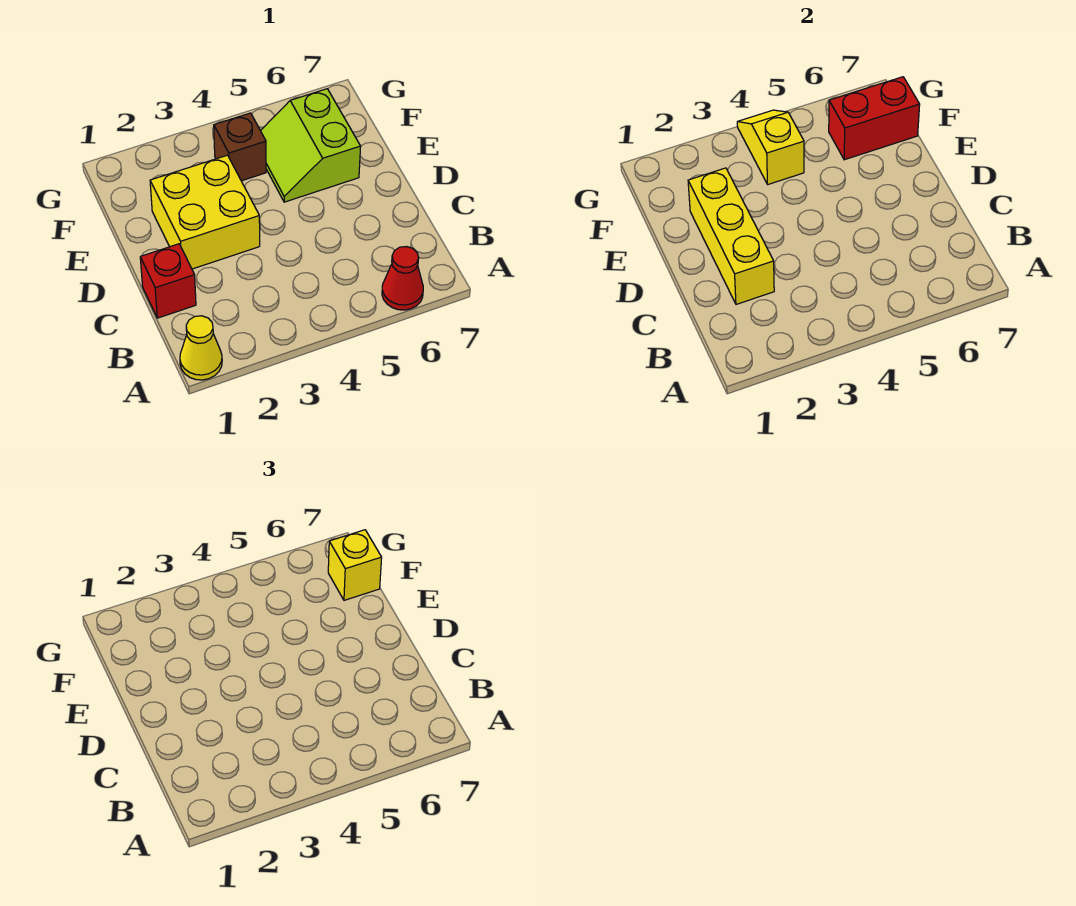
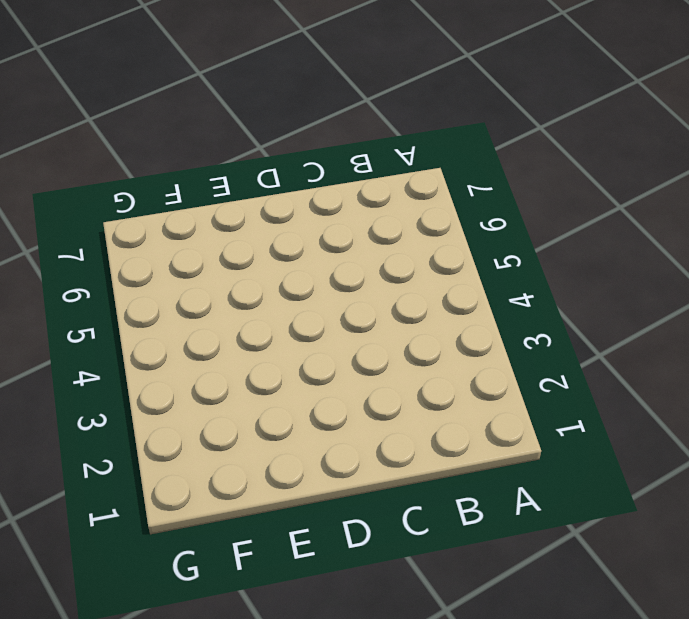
none -> yellow cone A1 level 1
none -> red cone A6 level 1

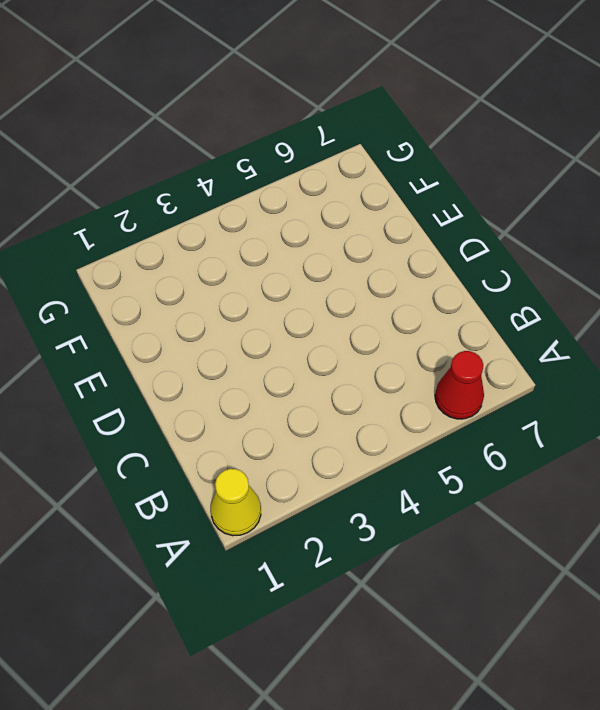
none -> red brick C1 level 1
none -> yellow brick D2:E3 level 1

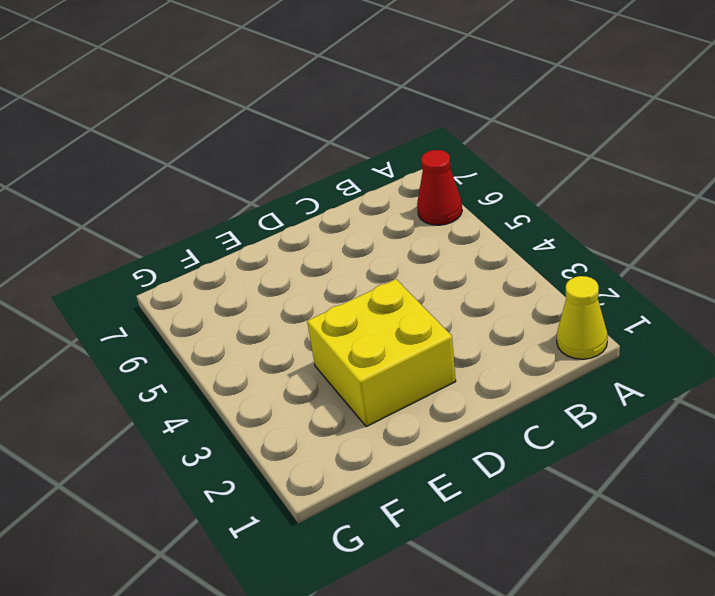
none -> red brick C1 level 1
none -> lime slope E5:F6 level 1 top 6

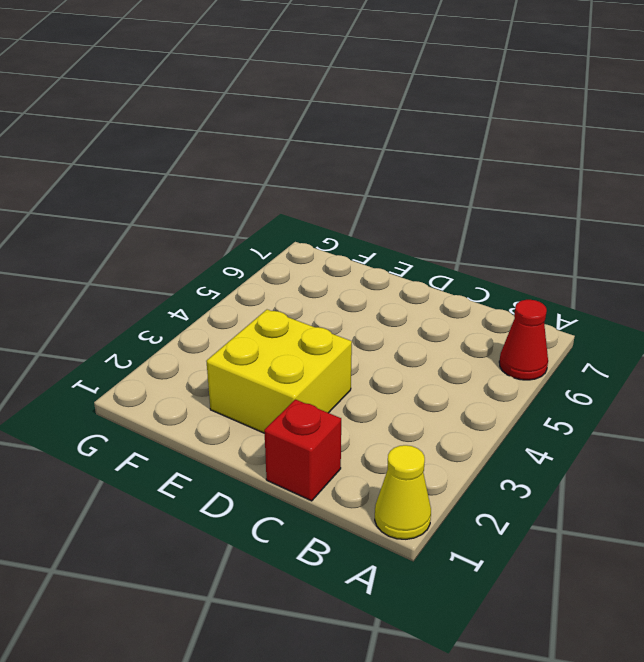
none -> lime slope E5:F6 level 1 top 6
none -> brown brick F4 level 1

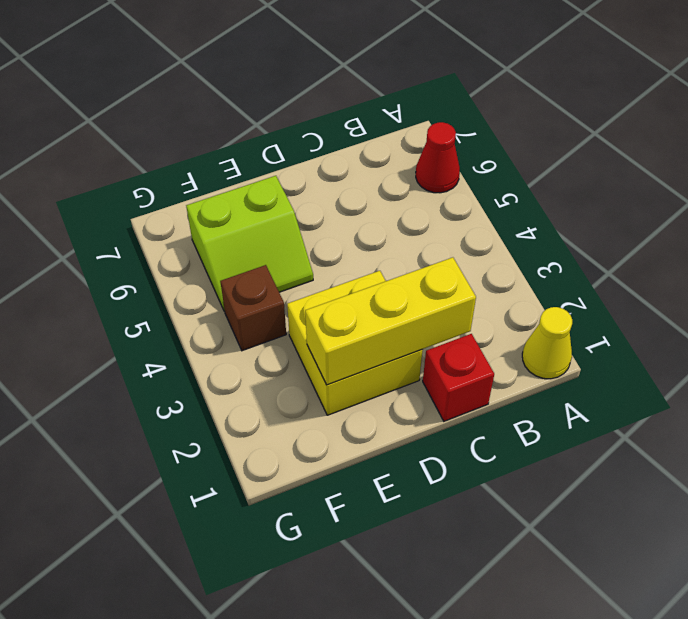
none -> yellow slope F4:G4 level 2 top F
none -> red brick F6:F7 level 2

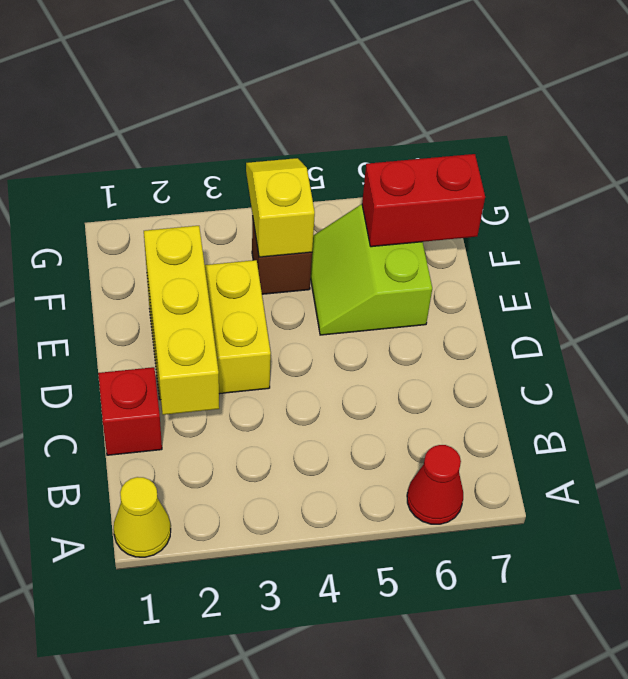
none -> yellow brick F7 level 3

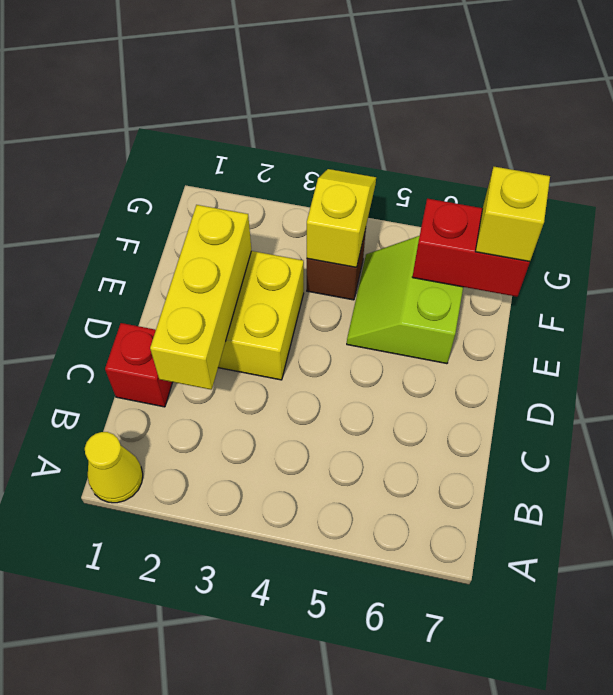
none -> red cone A6 level 1

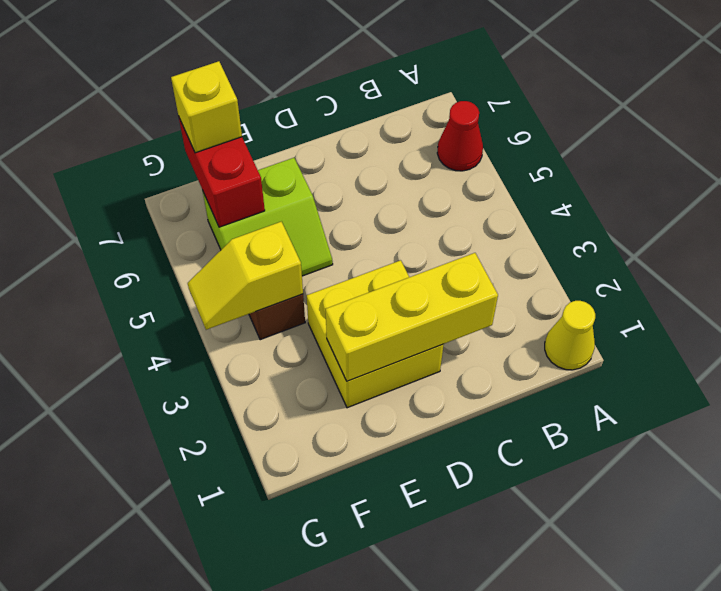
none -> red brick C1 level 1

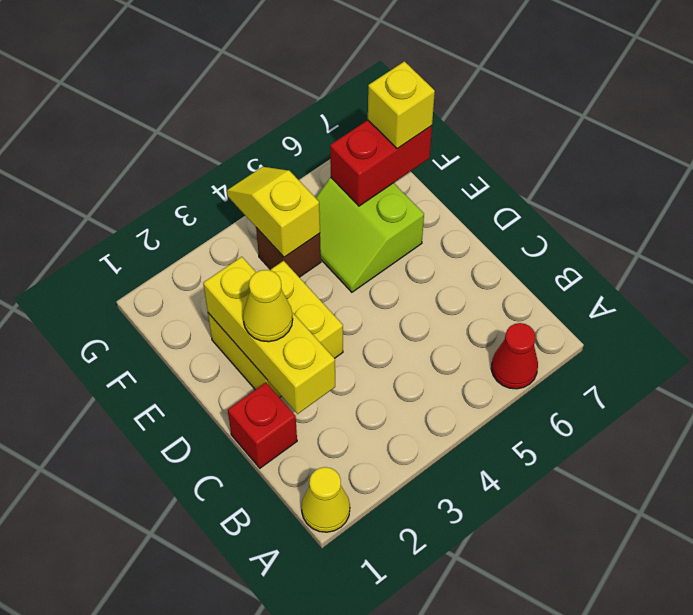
yellow cone D2 level 3 -> none

